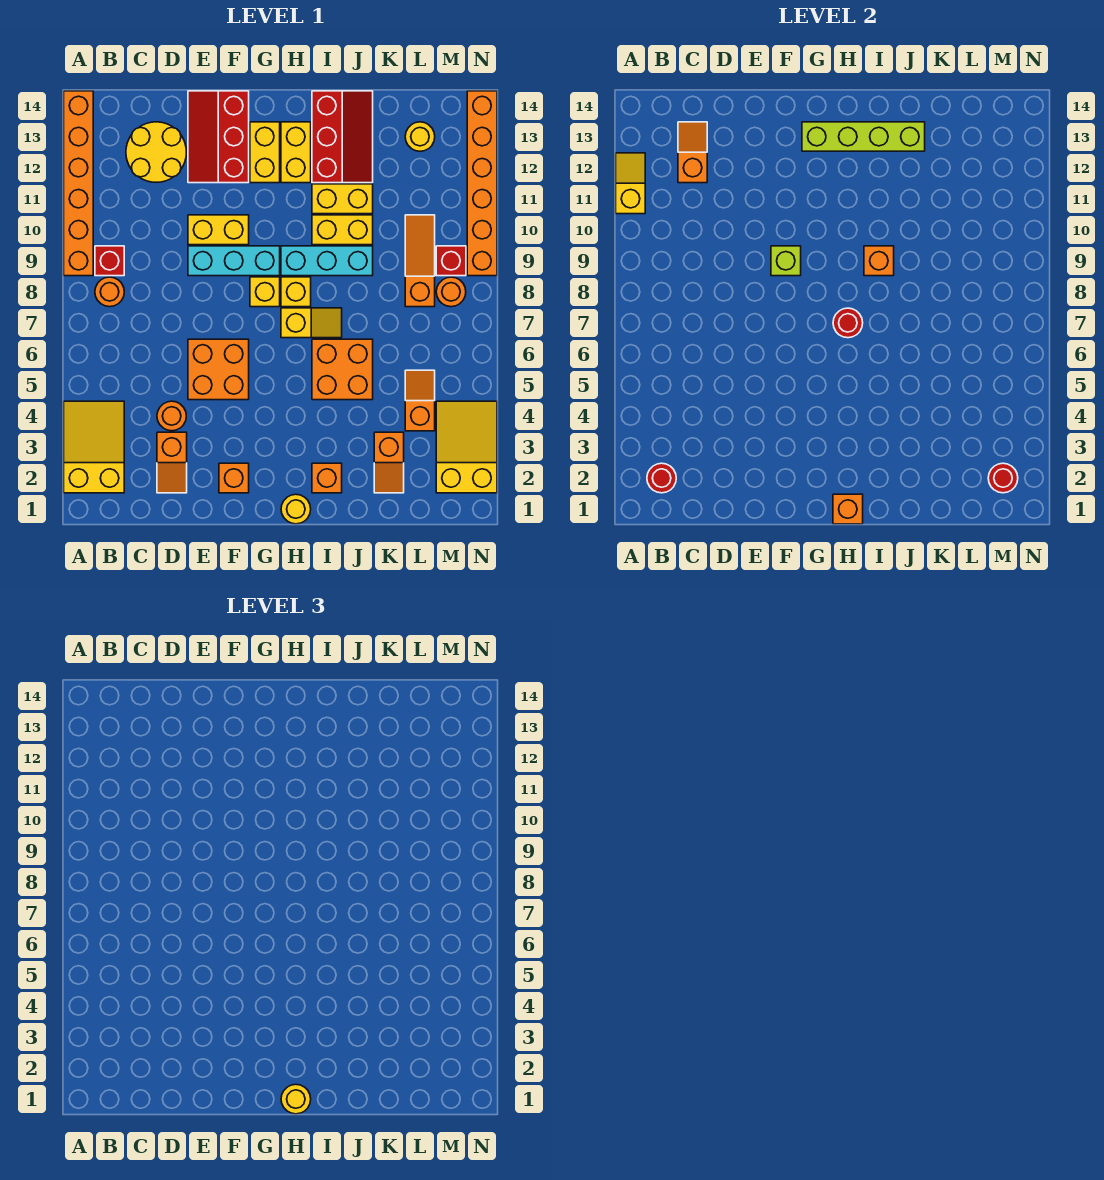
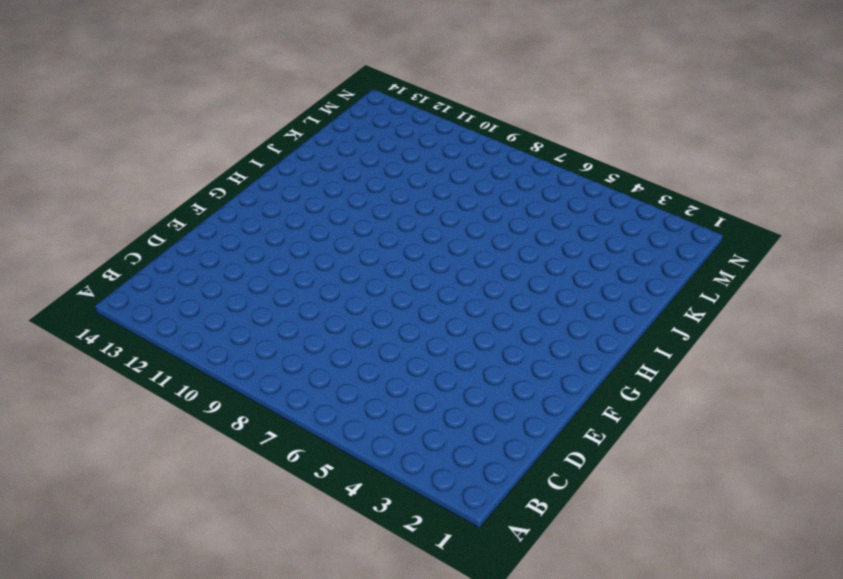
none -> yellow slope A2:B4 level 1 top 2
none -> orange brick A9:A14 level 1
none -> orange round brick B8 level 1
none -> red brick B9 level 1

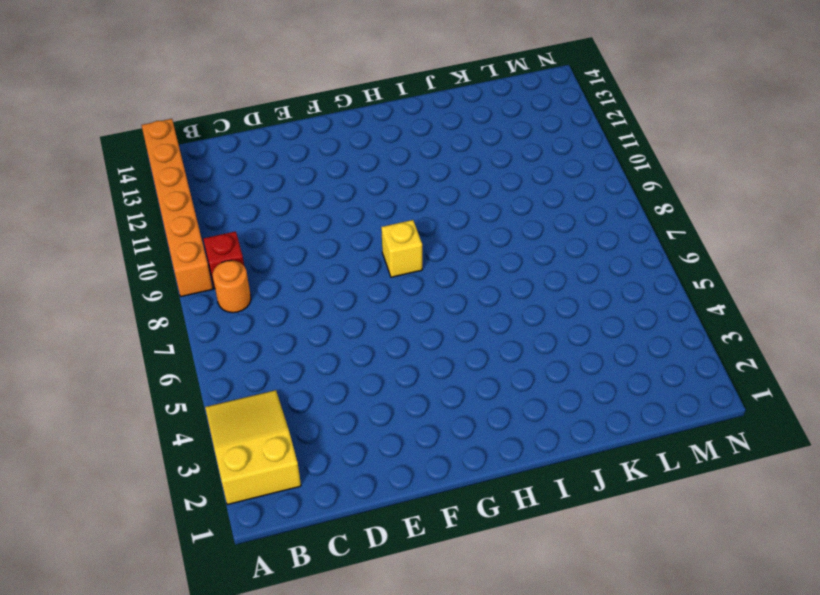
none -> yellow round brick C12:D13 level 1
none -> orange slope D2:D3 level 1 top 3
none -> orange round brick D4 level 1
none -> orange brick E5:F6 level 1

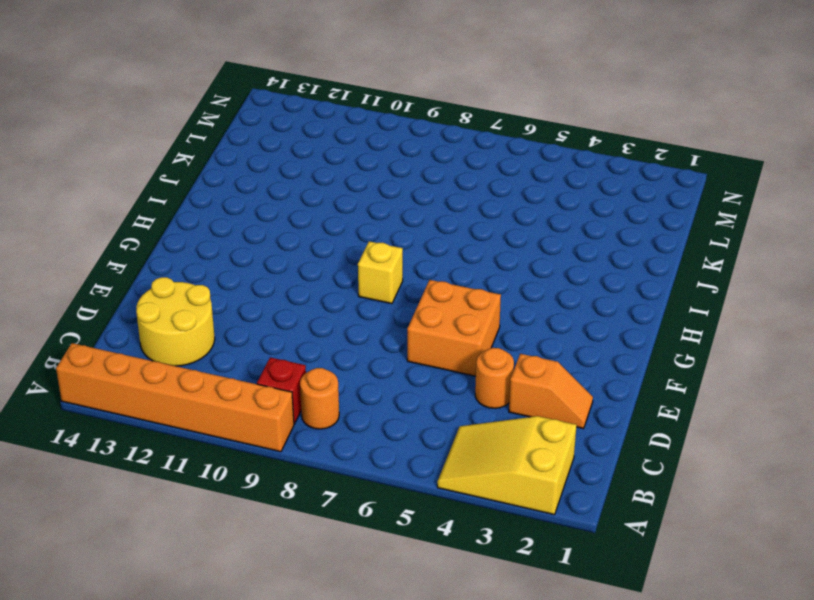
none -> cyan brick E9:G9 level 1
none -> yellow brick E10:F10 level 1
none -> red slope E12:F14 level 1 top F
none -> orange brick F2 level 1

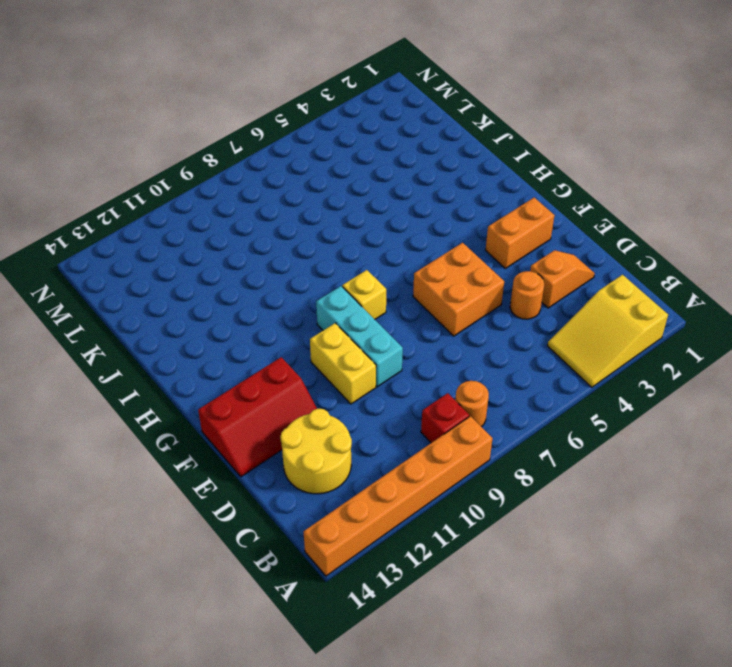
orange brick F2:F3 level 1 -> orange brick F2 level 1
none -> yellow brick G12:G13 level 1
none -> yellow round brick H1 level 1
none -> yellow slope H7:I7 level 1 top H
none -> yellow brick H8 level 1

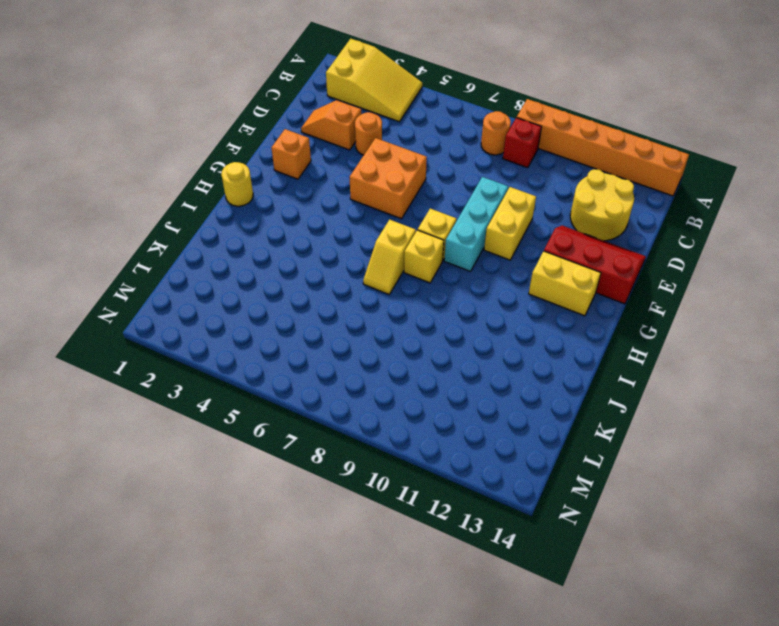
none -> cyan brick H9:J9 level 1
none -> yellow brick H12:H13 level 1
none -> orange brick I2 level 1
none -> orange brick I5:J6 level 1

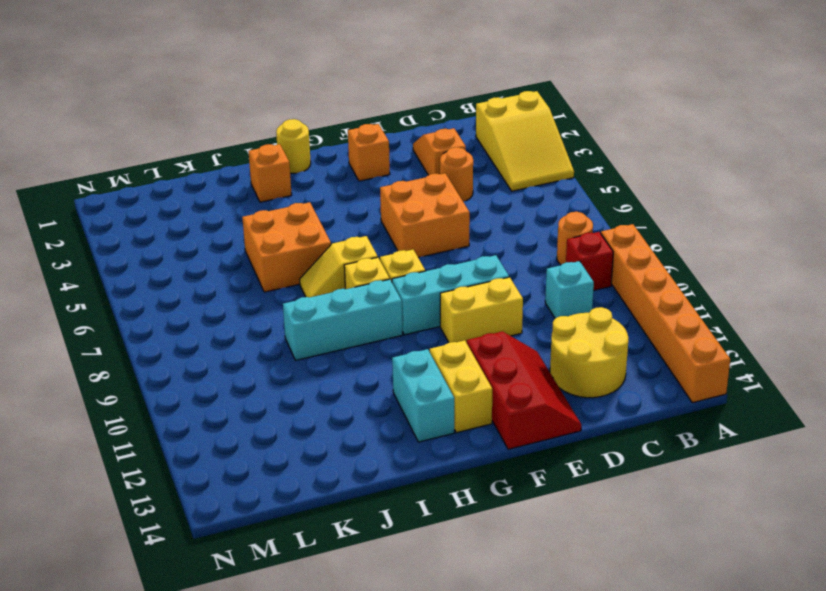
cyan brick C10 level 1 -> none
cyan brick H12:H13 level 1 -> yellow brick H12:H13 level 1
none -> yellow brick I10:J10 level 1
none -> yellow brick I11:J11 level 1
none -> red slope I12:J14 level 1 top I
none -> orange slope K2:K3 level 1 top 3

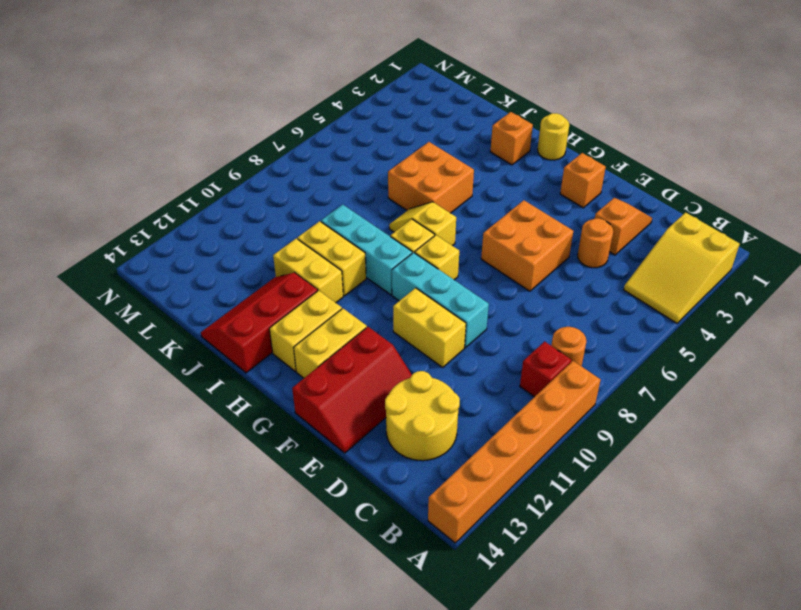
none -> orange slope K2:K3 level 1 top 3
none -> orange slope L4:L5 level 1 top 4
none -> orange slope L8:L10 level 1 top 8
none -> yellow round brick L13 level 1

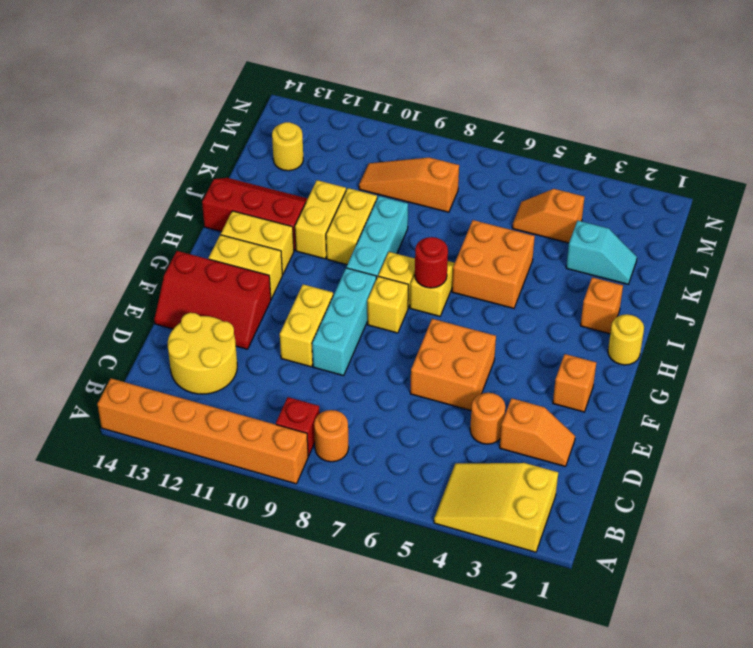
cyan slope K2:K3 level 1 top 3 -> orange slope K2:K3 level 1 top 3
none -> yellow slope M2:N4 level 1 top 2
none -> orange round brick M8 level 1
none -> red brick M9 level 1
none -> orange brick N9:N14 level 1

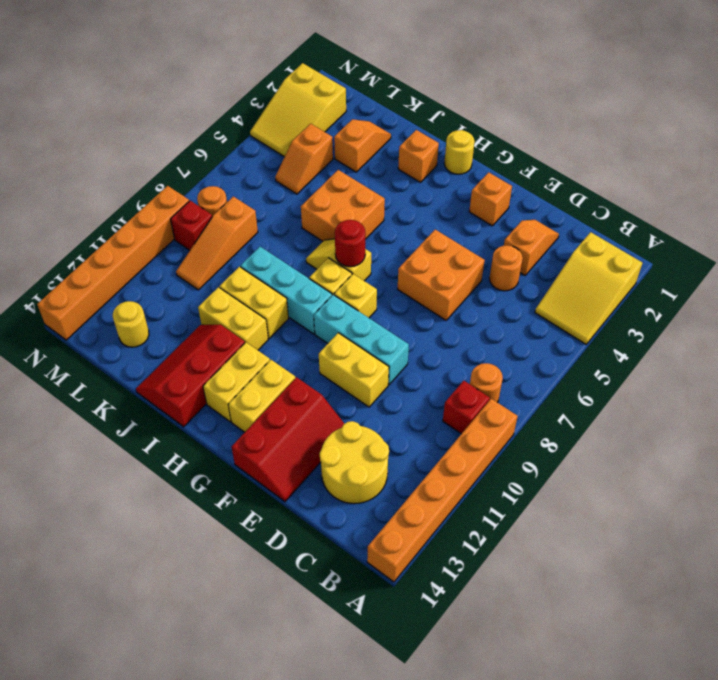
none -> yellow slope A11:A12 level 2 top 11
none -> red round brick B2 level 2
none -> orange slope C12:C13 level 2 top 12
none -> lime brick F9 level 2

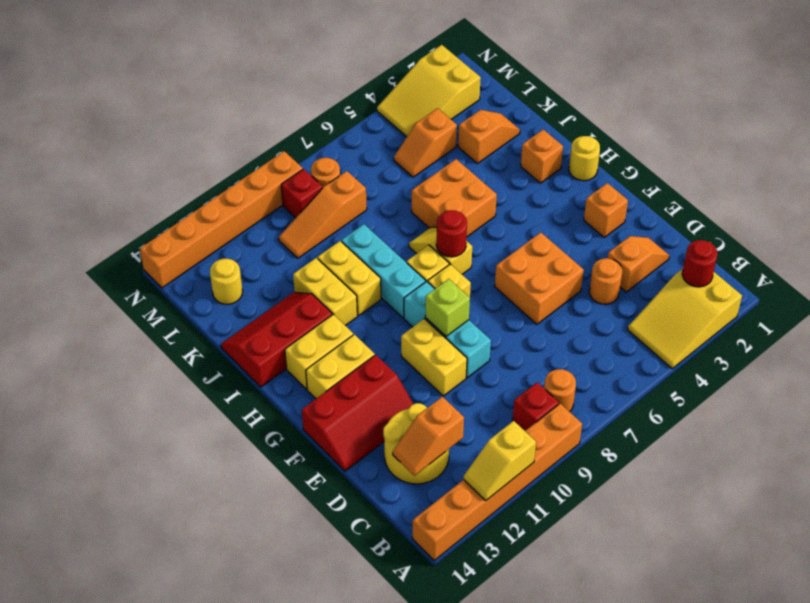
none -> lime brick G13:J13 level 2
none -> orange brick H1 level 2
none -> orange brick I9 level 2
none -> red round brick M2 level 2

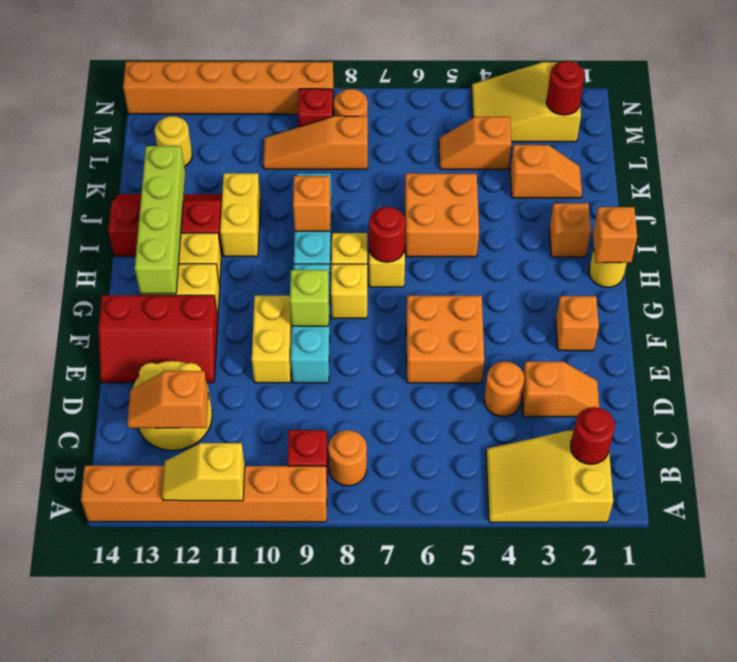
none -> yellow brick I10:J10 level 1
none -> yellow round brick H1 level 3

